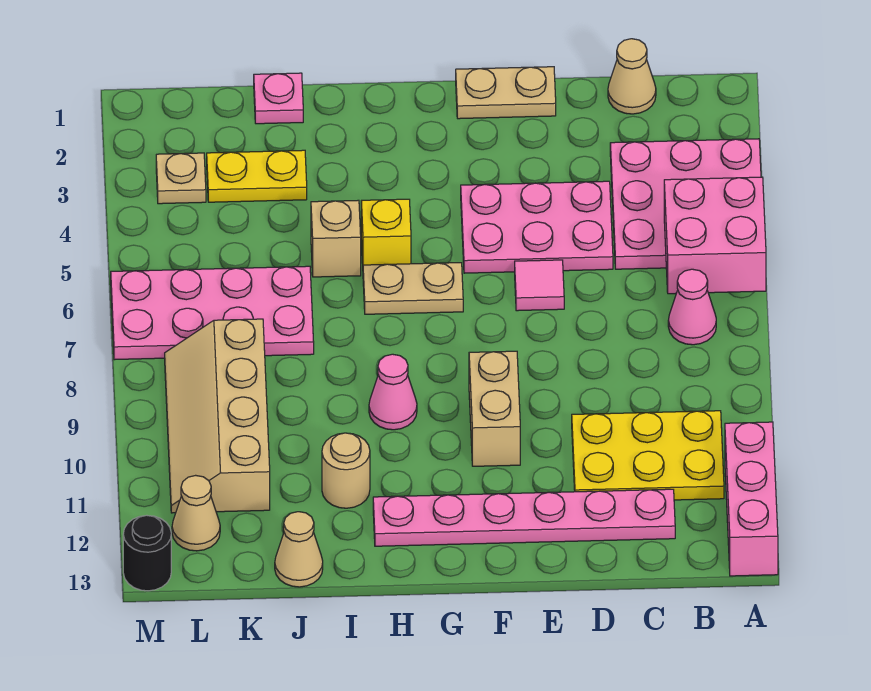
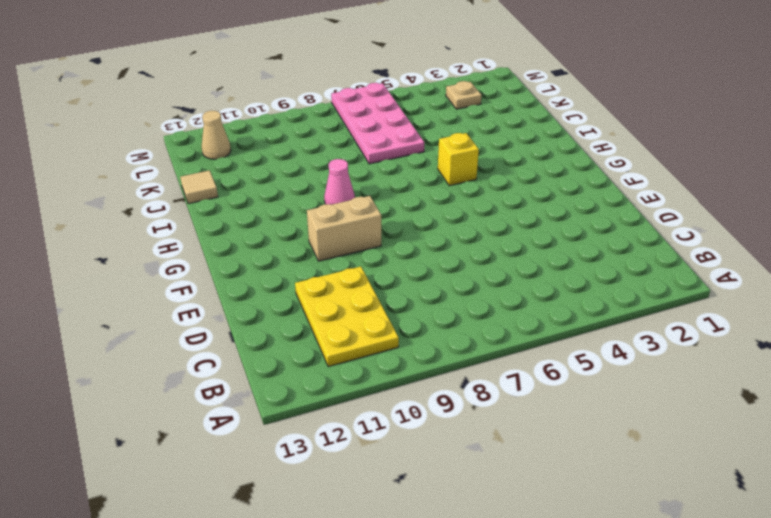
tan tile J13 level 1 -> tan cone J13 level 1
none -> pink plate A3:C5 level 1
none -> pink brick A11:A13 level 1
none -> pink cone B7 level 1

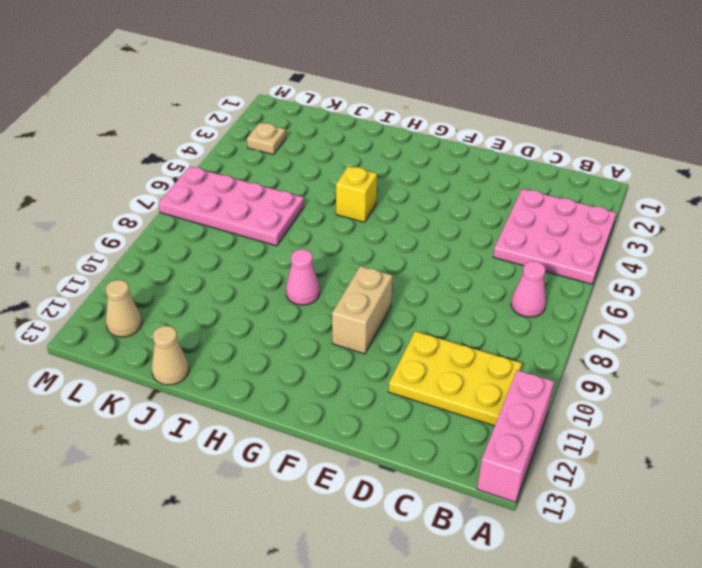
none -> tan cone C1 level 1
none -> pink plate C12:H12 level 1
none -> pink plate D4:F5 level 1

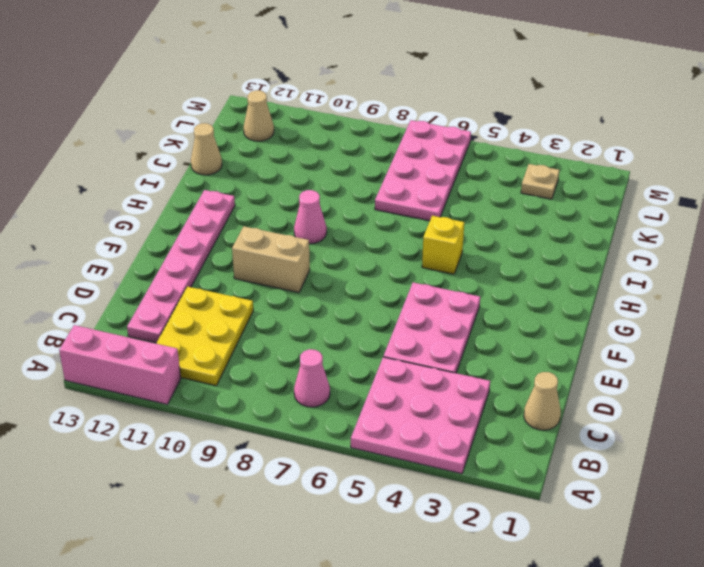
none -> tan plate E1:F1 level 1
none -> pink tile E6 level 1
none -> tan plate G6:H6 level 1

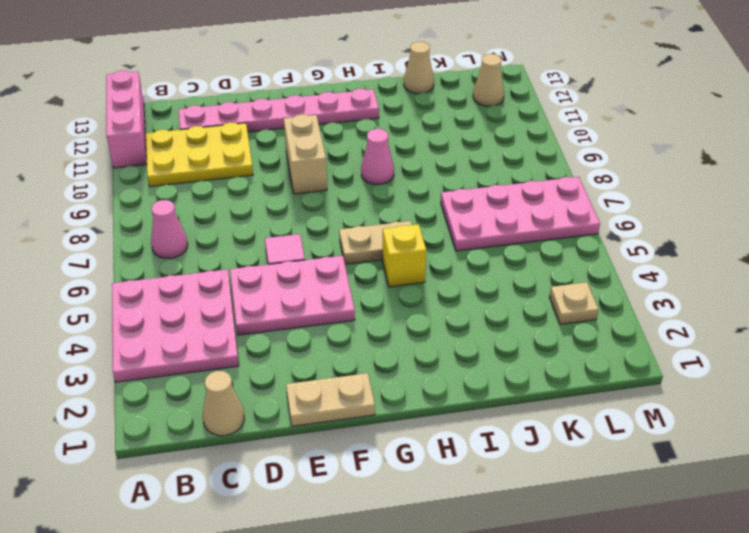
none -> tan brick I5 level 1
none -> tan round brick I11 level 1
none -> pink plate J1 level 1

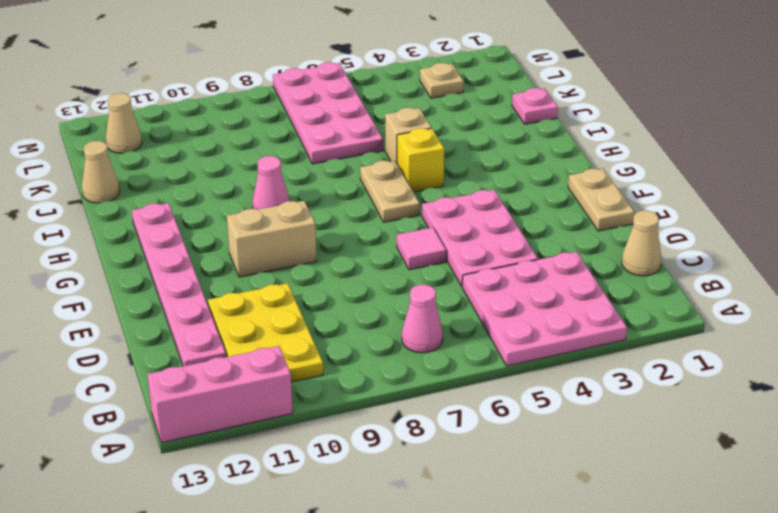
none -> tan round brick I11 level 1
none -> yellow plate J3:K3 level 1
none -> tan slope K8:L11 level 1 top K

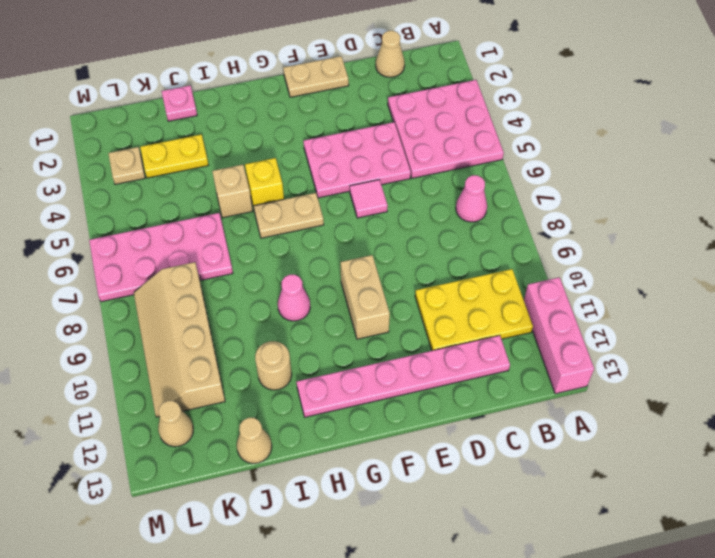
none -> black round brick M13 level 1
none -> pink brick A5:B6 level 2

